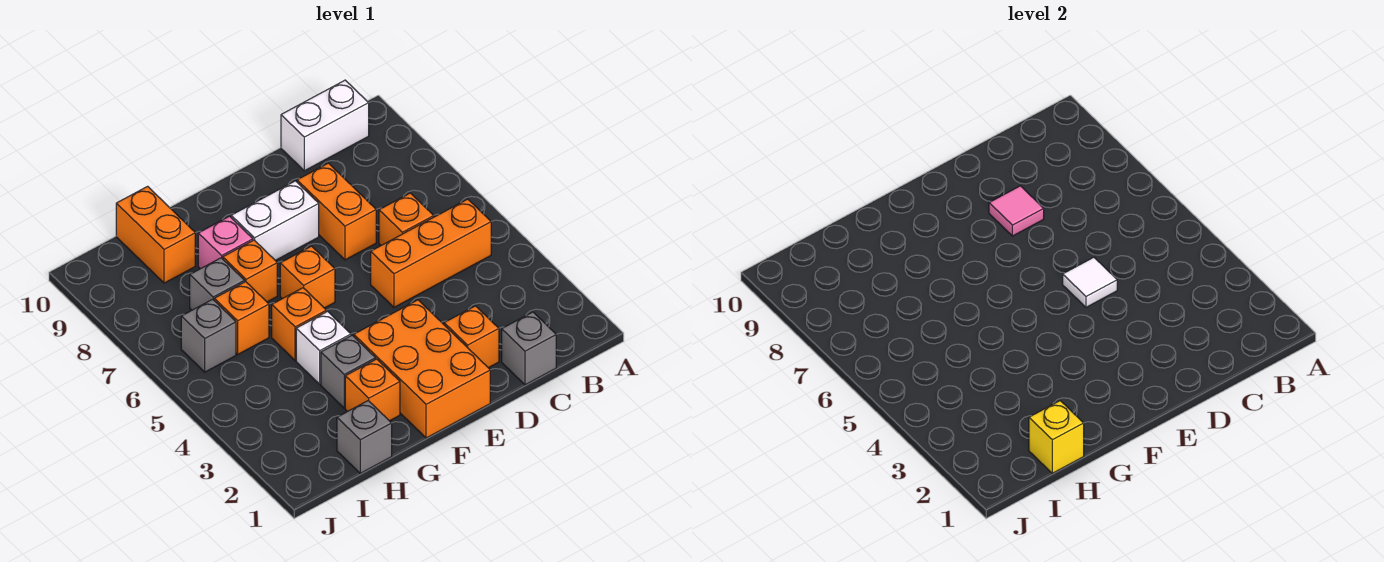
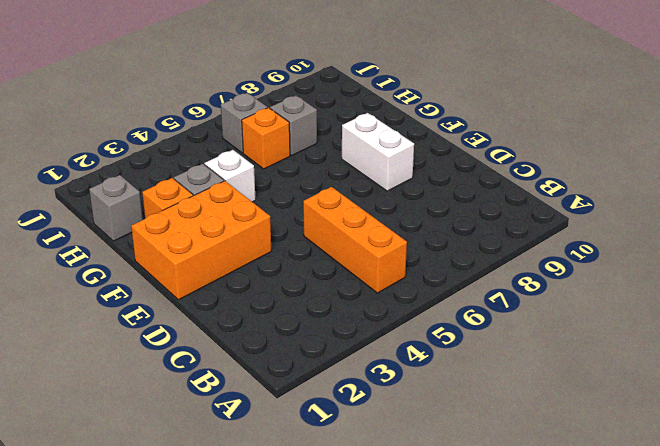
none -> white brick B10:C10 level 1
none -> grey brick C1 level 1
none -> orange brick C6 level 1

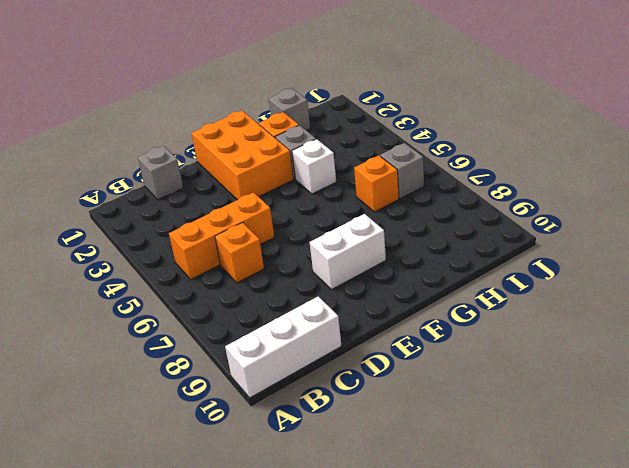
white brick A10:C10 level 1 -> white brick B10:C10 level 1
none -> orange brick D2 level 1
none -> orange brick D7:D8 level 1
none -> orange brick F6 level 1

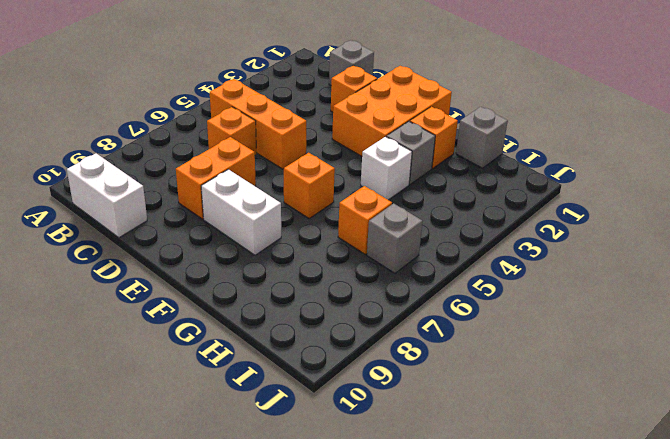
none -> orange brick G5 level 1
none -> orange brick G7 level 1
none -> pink brick G8 level 1

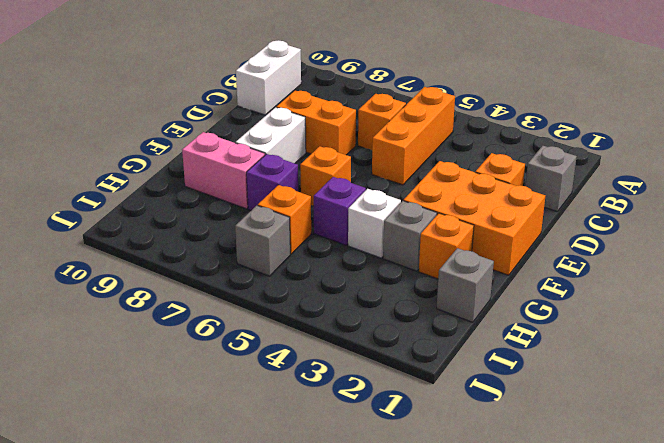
purple brick G5 level 1 -> orange brick G5 level 1
purple brick G7 level 1 -> orange brick G7 level 1
pink brick G8:G9 level 1 -> pink brick G8 level 1
none -> grey brick H7 level 1
none -> orange brick H9:H10 level 1
none -> white tile D5 level 2

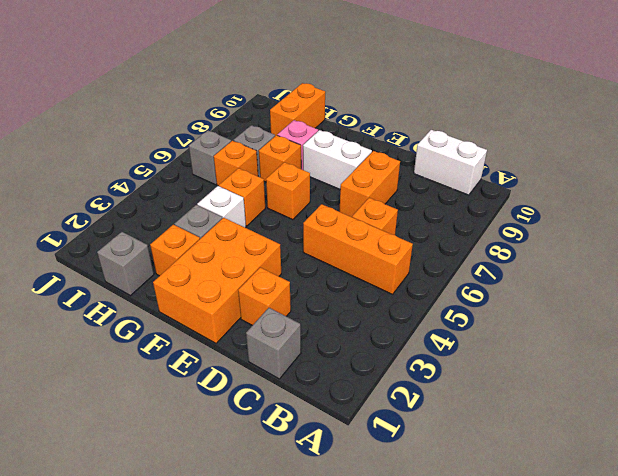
none -> white tile D5 level 2
none -> pink tile D8 level 2
none -> yellow brick H1 level 2

